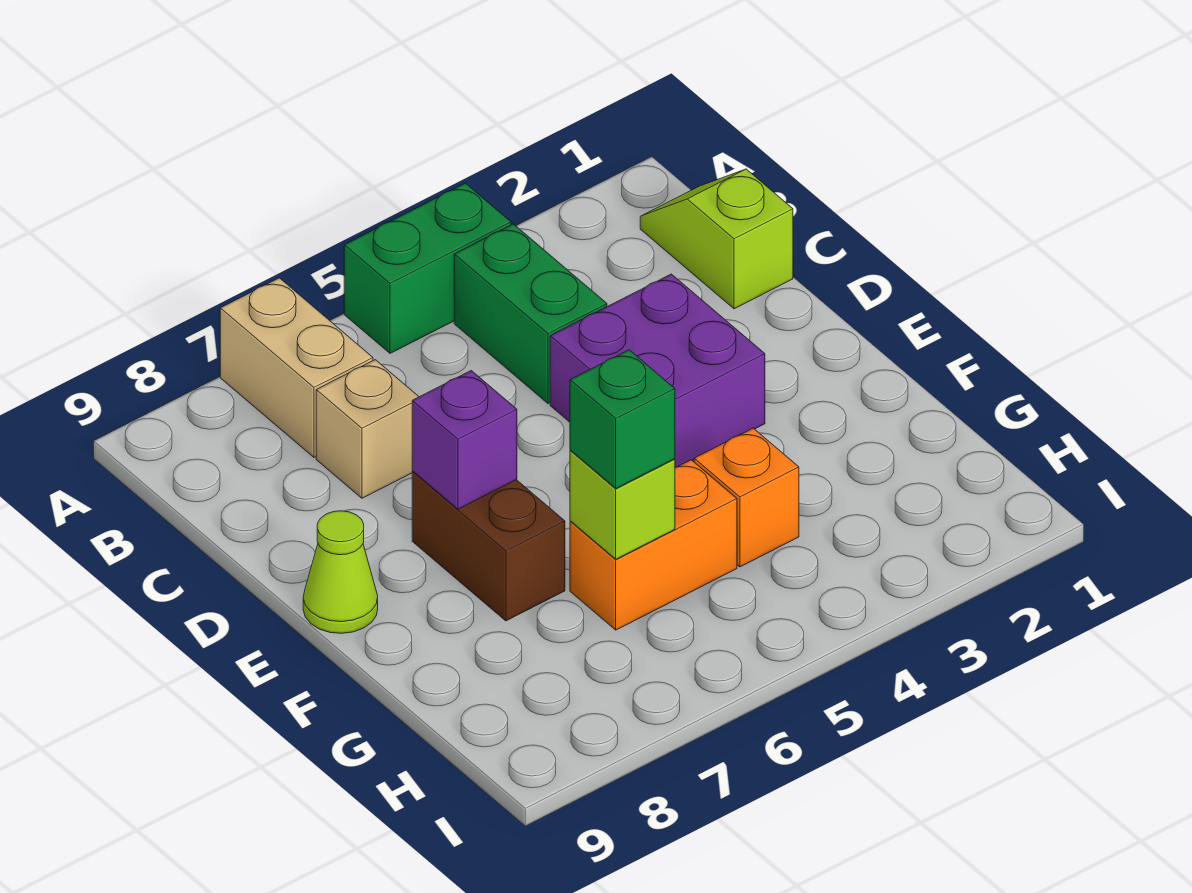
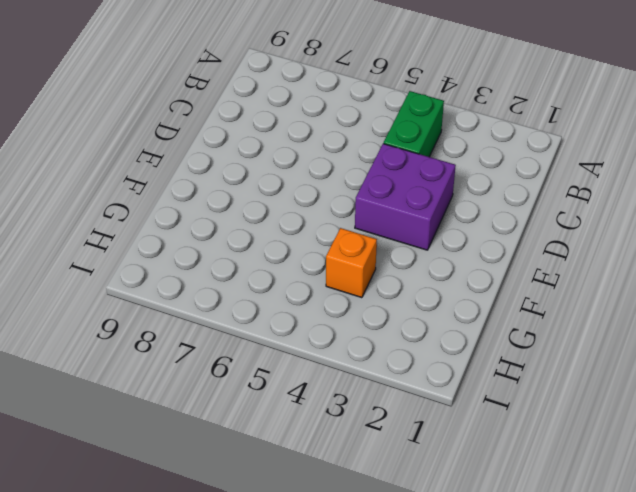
none -> green brick A4:A5 level 1
none -> tan brick A7:B7 level 1
none -> lime slope B1:C1 level 1 top C

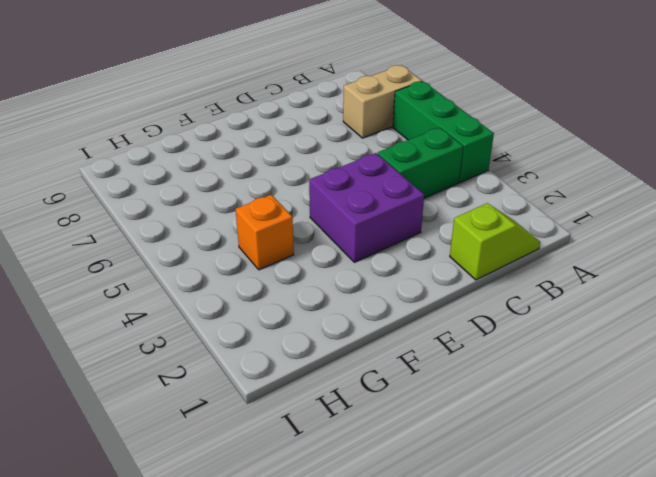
green brick A4:A6 level 1 -> green brick A4:A5 level 1
none -> tan brick C7 level 1
none -> brown brick E7:F7 level 1
none -> lime cone E9 level 1

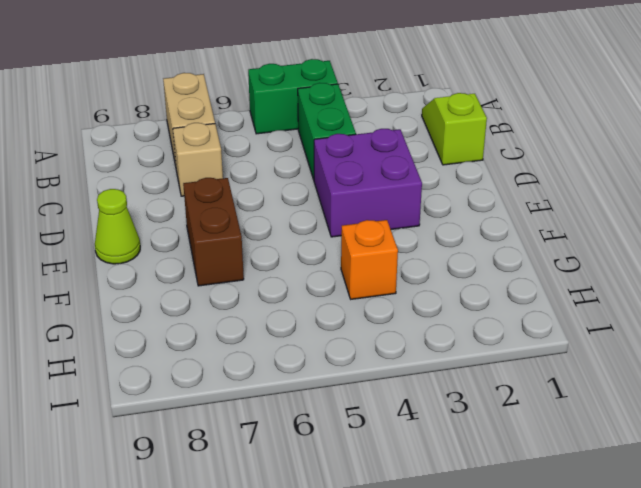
none -> orange brick G5:G6 level 1
none -> purple brick E7 level 2
none -> lime brick G6 level 2

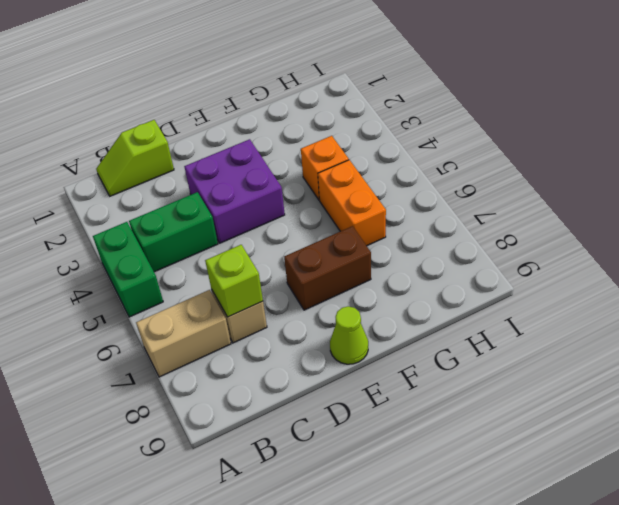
lime brick C7 level 2 -> lime brick G6 level 2
none -> purple brick E7 level 2
none -> green brick G6 level 3

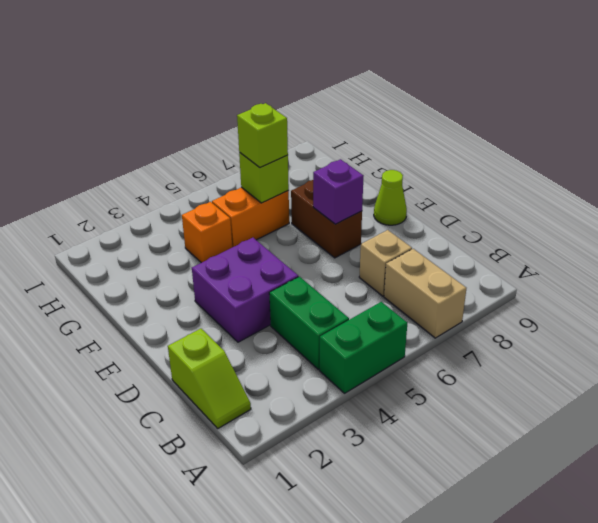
lime brick G6 level 3 -> green brick G6 level 3

